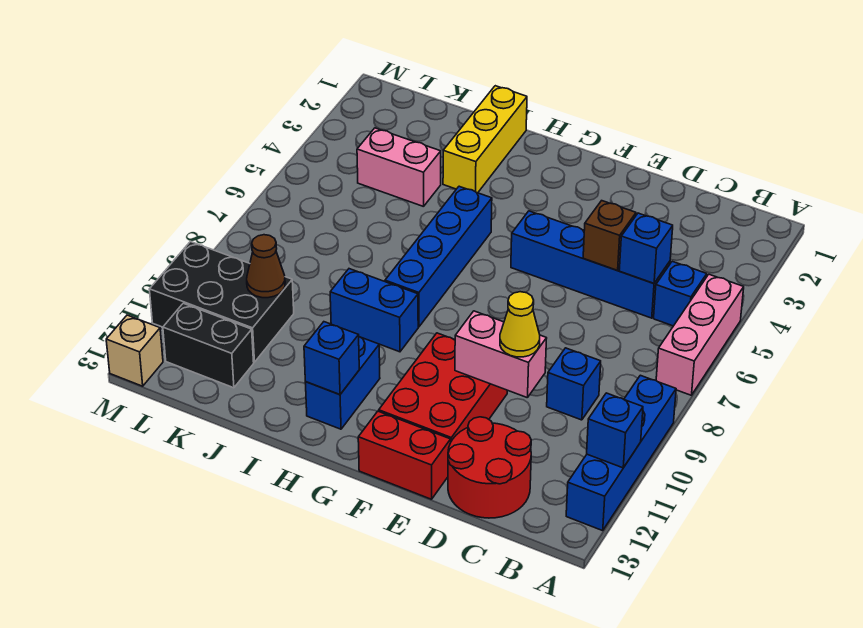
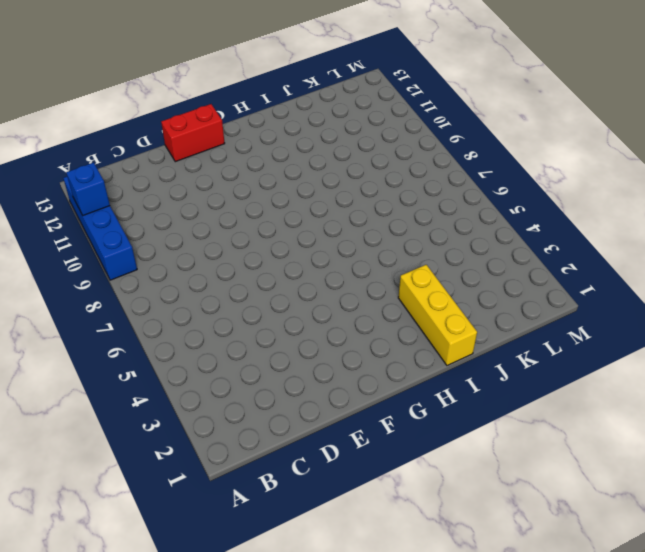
none -> pink brick A5:A7 level 1
none -> blue brick B5 level 1
none -> blue brick C5:F5 level 1

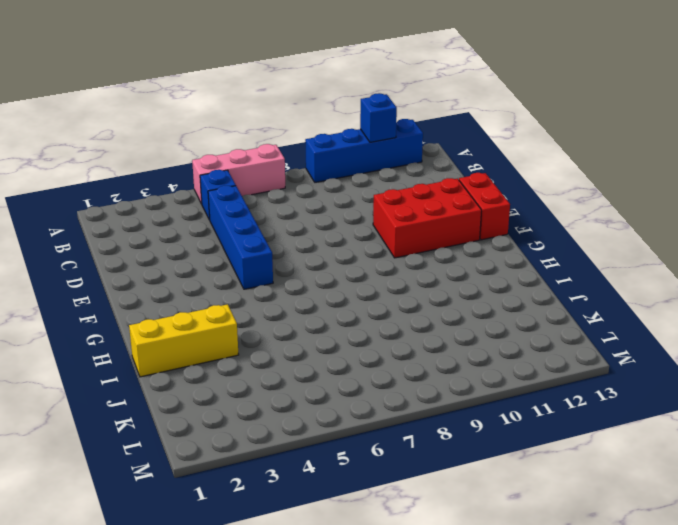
none -> blue brick C9 level 1
none -> red round brick C12:D13 level 1
none -> blue brick H5:H8 level 1

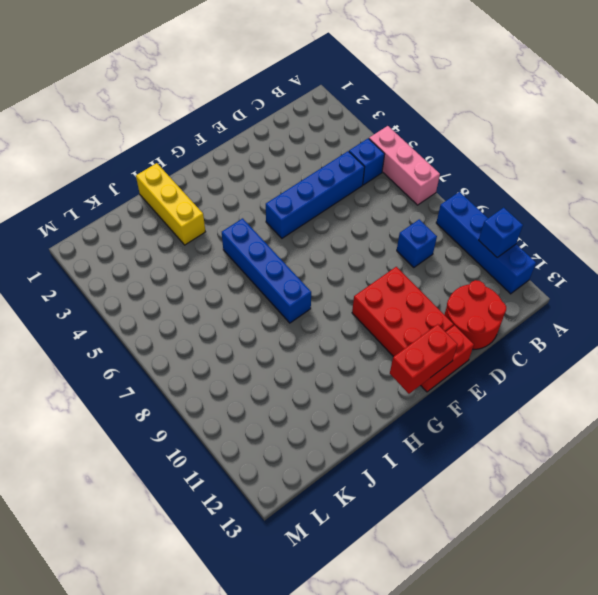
red brick F13:G13 level 2 -> none
none -> blue brick H9:I9 level 1
none -> blue brick H11:H12 level 1
none -> pink brick J4:K4 level 1

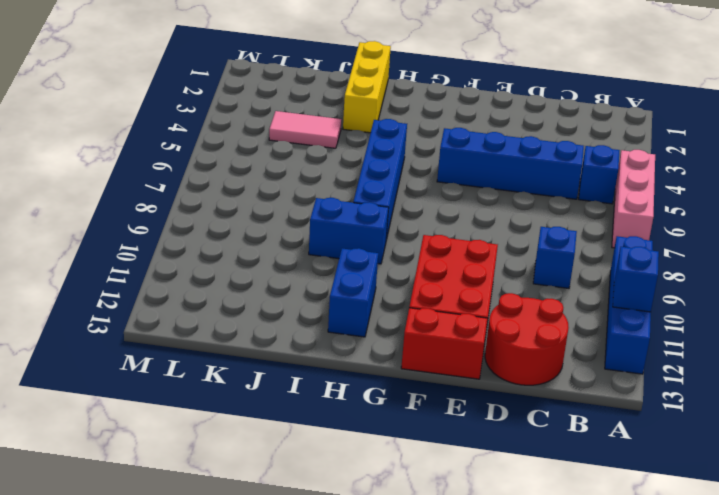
pink tile J4:K4 level 1 -> pink brick J4:K4 level 1
none -> black brick K10:M11 level 1
none -> black brick K12:L12 level 1
none -> tan brick M13 level 1

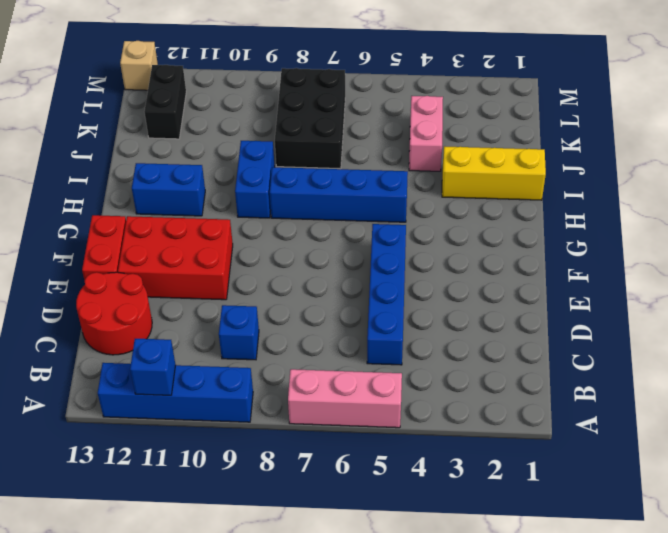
black brick J7:L8 level 1 -> black brick K10:M11 level 1
none -> blue brick B5 level 1
none -> blue brick C5 level 2
none -> brown brick D5 level 2

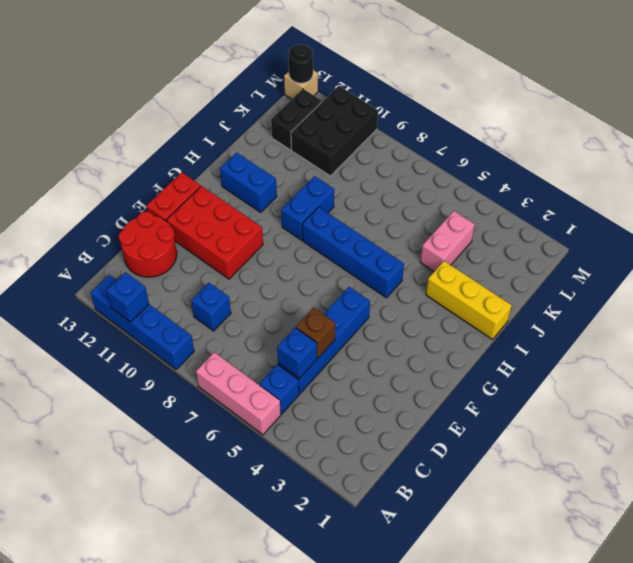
black round brick M13 level 2 -> none
none -> pink brick D10:E10 level 2
none -> blue brick H12 level 2
none -> brown cone K10 level 2

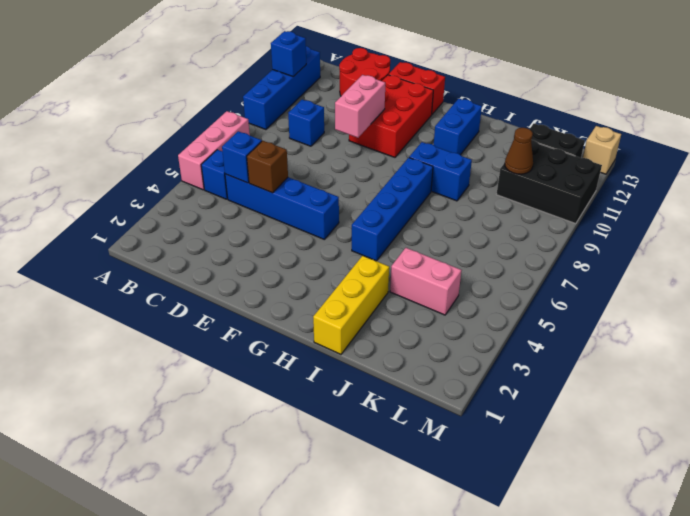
pink brick E9:E10 level 2 -> pink brick D10:E10 level 2
none -> blue brick H12 level 2
none -> yellow cone D10 level 3

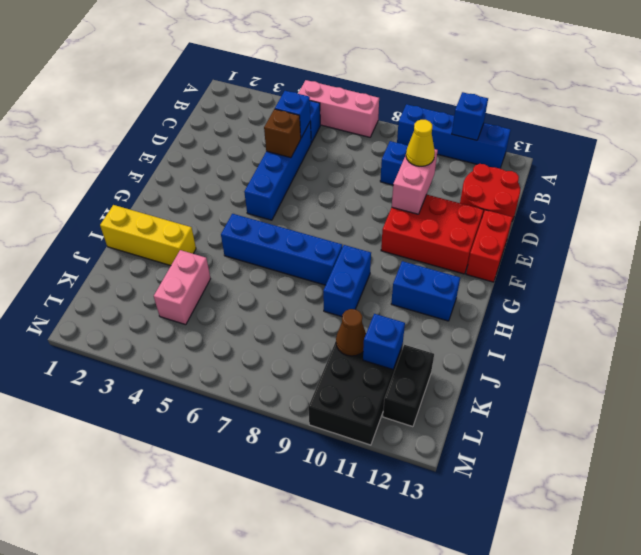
blue brick K11 level 2 -> blue brick H12 level 2
none -> tan brick M13 level 1

